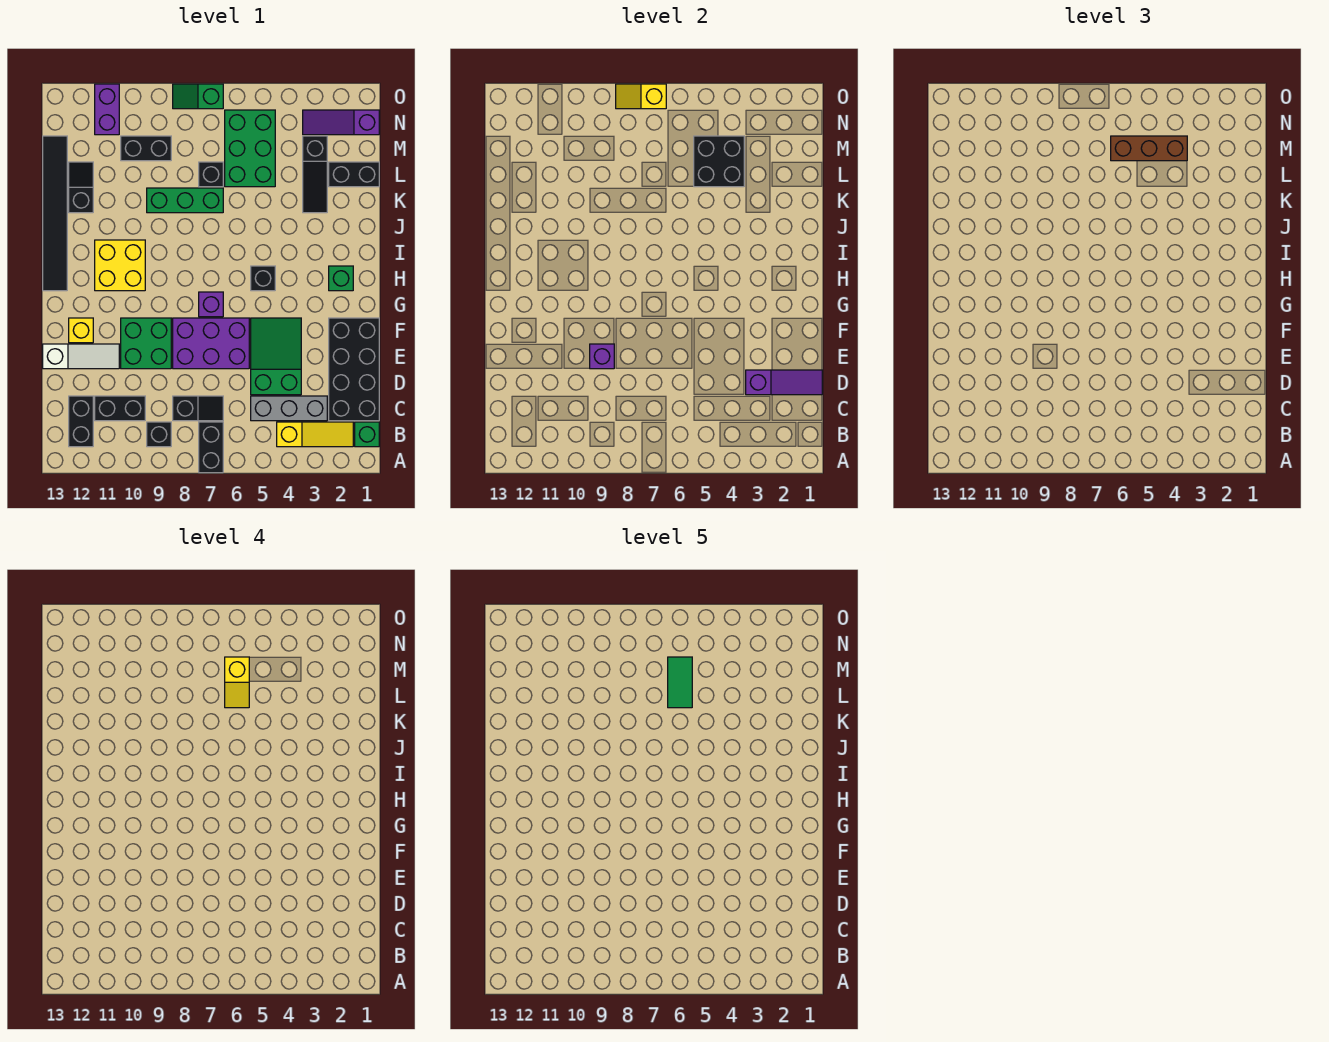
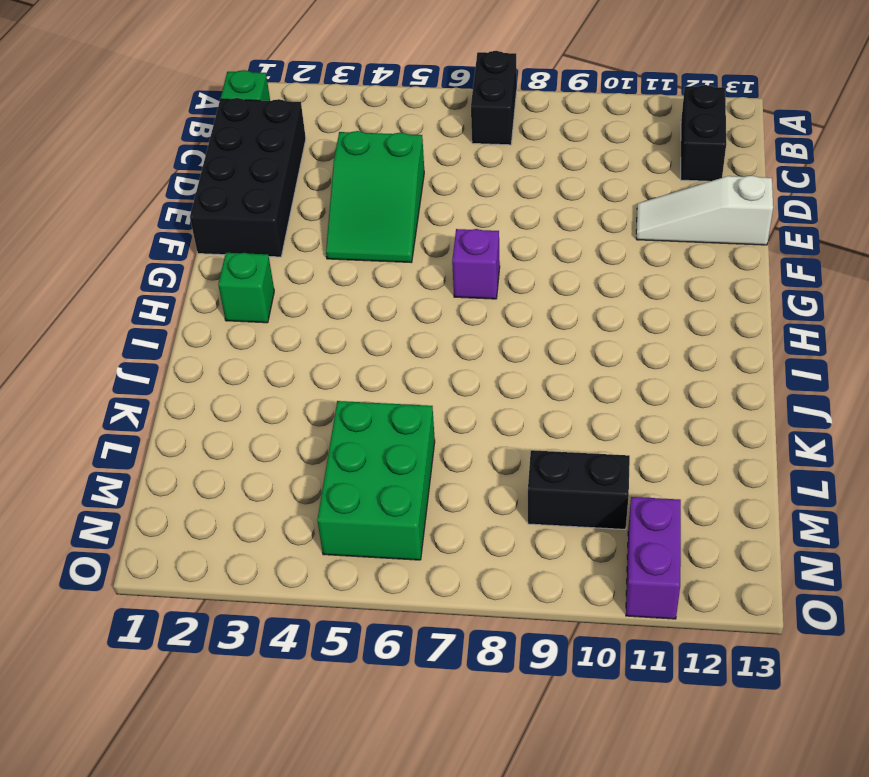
none -> yellow slope B2:B4 level 1 top 4
none -> black brick B9 level 1
none -> grey brick C3:C5 level 1
none -> black slope C7:C8 level 1 top 8

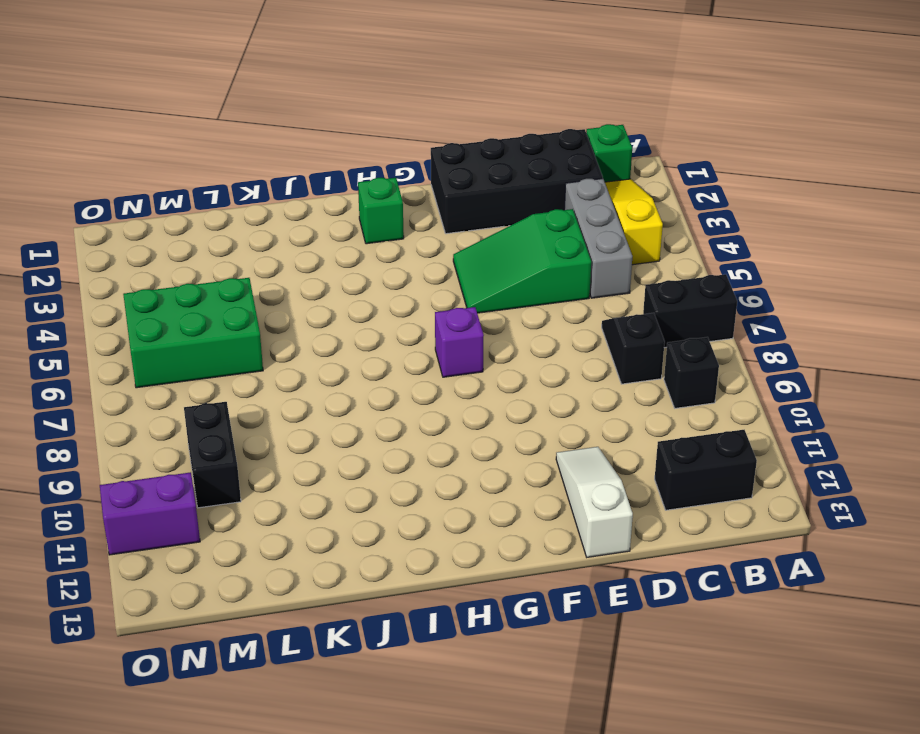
none -> black brick C10:C11 level 1
none -> purple brick E6:F8 level 1
none -> green brick E9:F10 level 1
none -> yellow brick F12 level 1

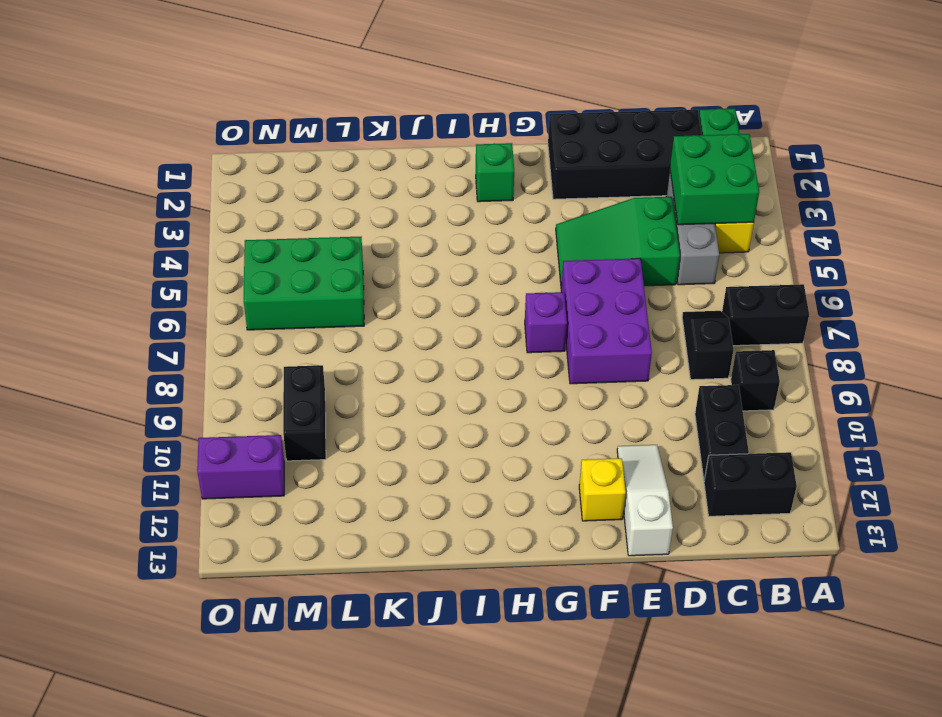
green brick B3:C4 level 2 -> green brick E9:F10 level 1
none -> black brick H5 level 1
none -> yellow brick H10:I11 level 1
none -> black tile H13:M13 level 1
none -> black slope K3:M3 level 1 top M

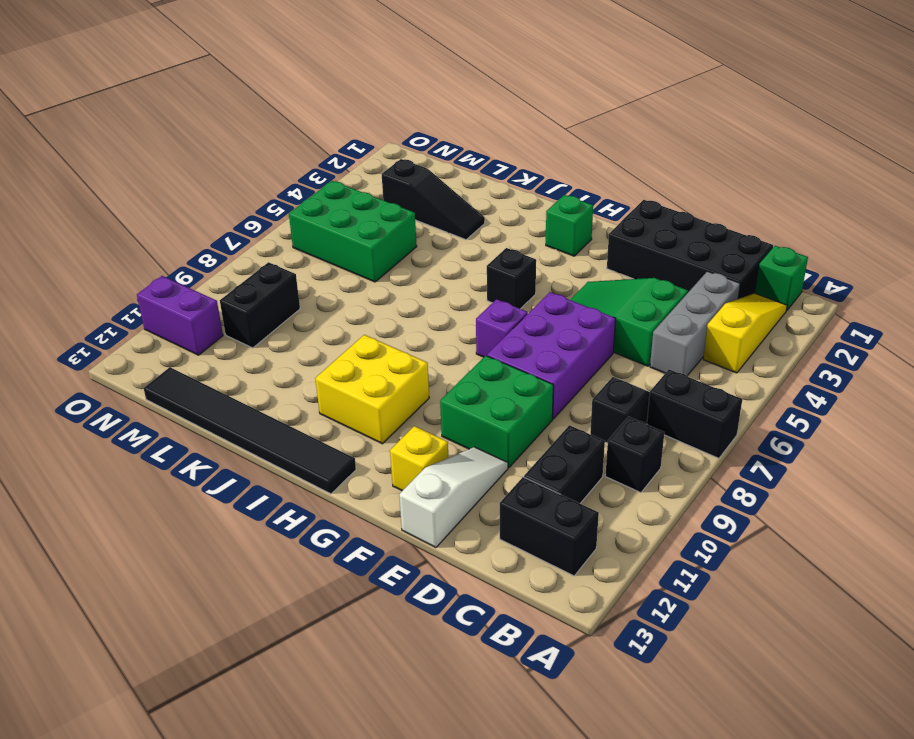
none -> green brick K7:K9 level 1
none -> black slope K12:L12 level 1 top K
none -> black brick L1:L2 level 1
none -> black brick L7 level 1

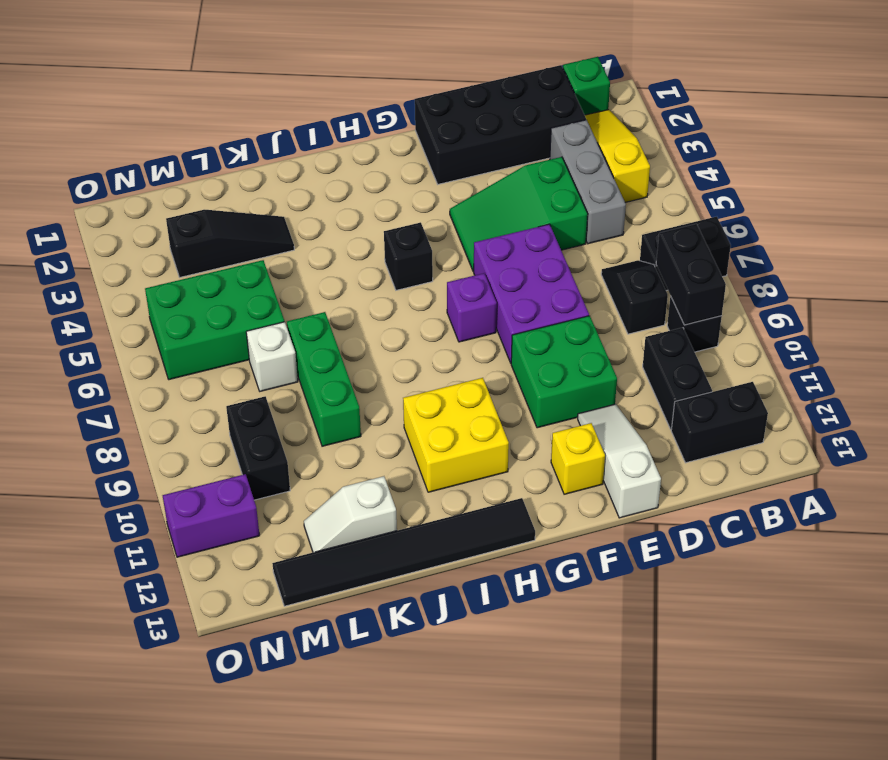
black brick B8:B9 level 2 -> black brick L1:L2 level 1
white slope K12:L12 level 1 top K -> black slope K12:L12 level 1 top K
white brick L7 level 1 -> black brick L7 level 1
none -> green brick H2 level 1
none -> purple slope N1:N3 level 1 top 1
none -> green slope O7:O8 level 1 top 7
none -> purple slope D1:D3 level 2 top 3

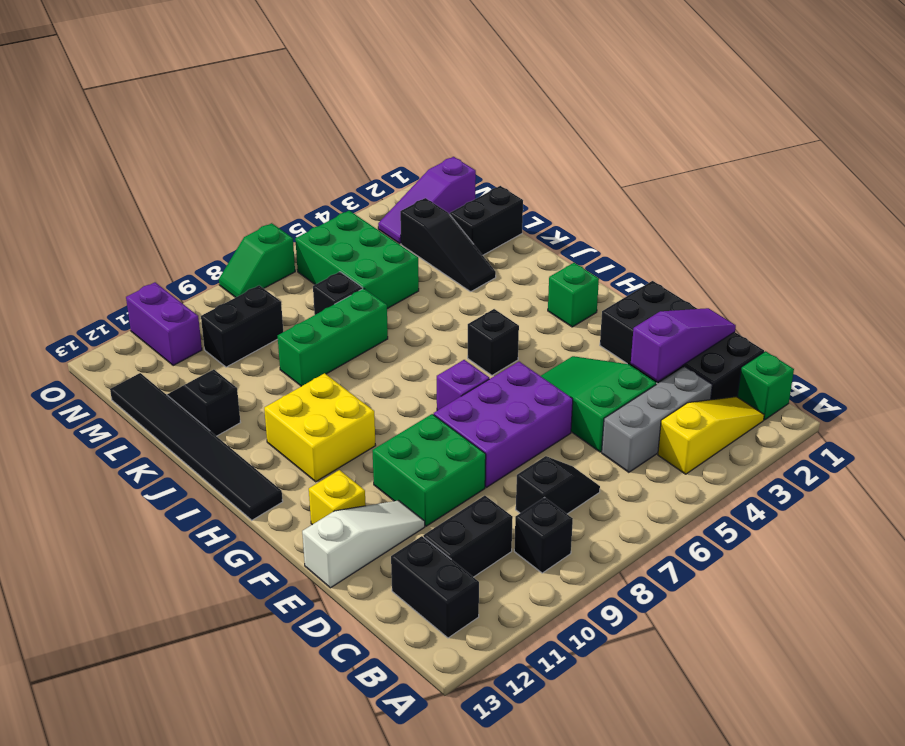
none -> black brick A7:B7 level 1
none -> purple brick E9 level 2
none -> black brick L4:M5 level 2
none -> yellow slope O7:O8 level 2 top 7

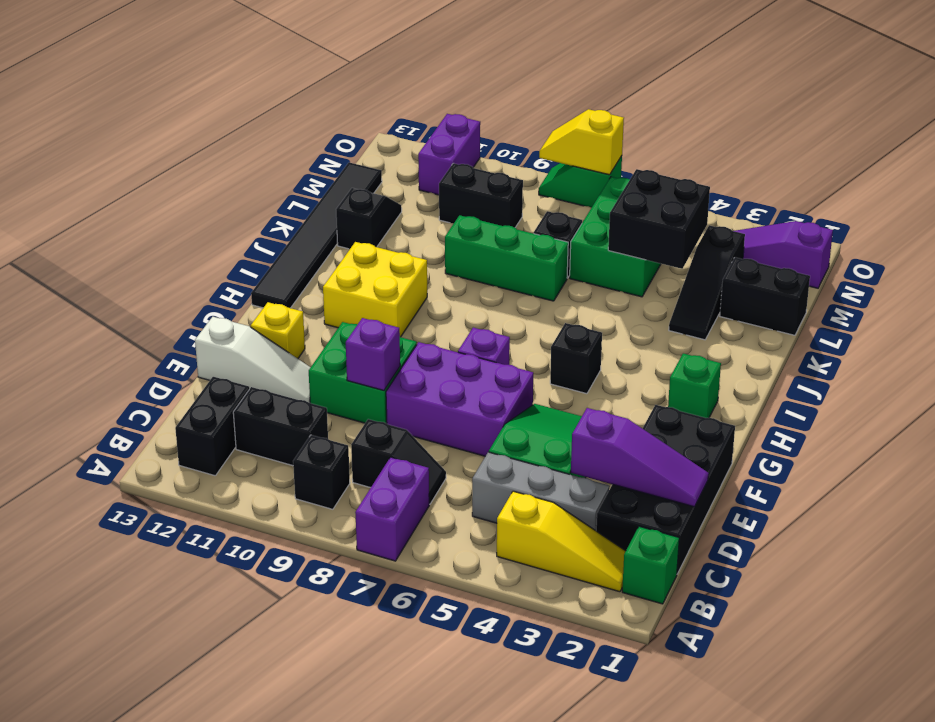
purple brick A7:B7 level 1 -> black brick A7:B7 level 1
none -> brown brick M4:M6 level 3
none -> yellow slope L6:M6 level 4 top M
none -> green tile L6:M6 level 5

